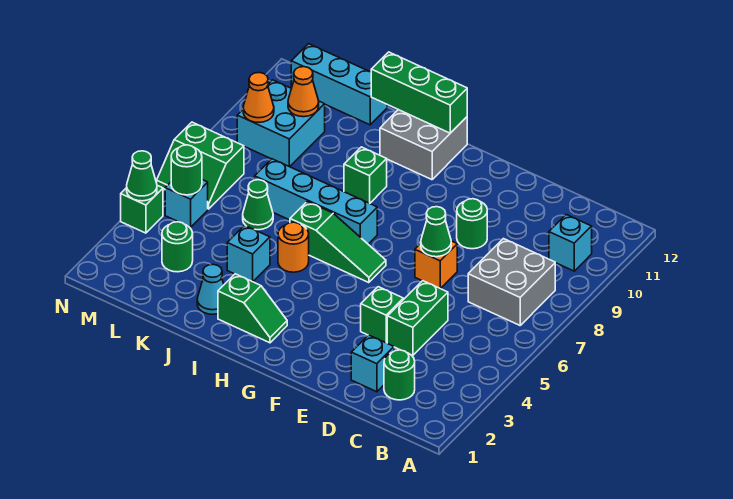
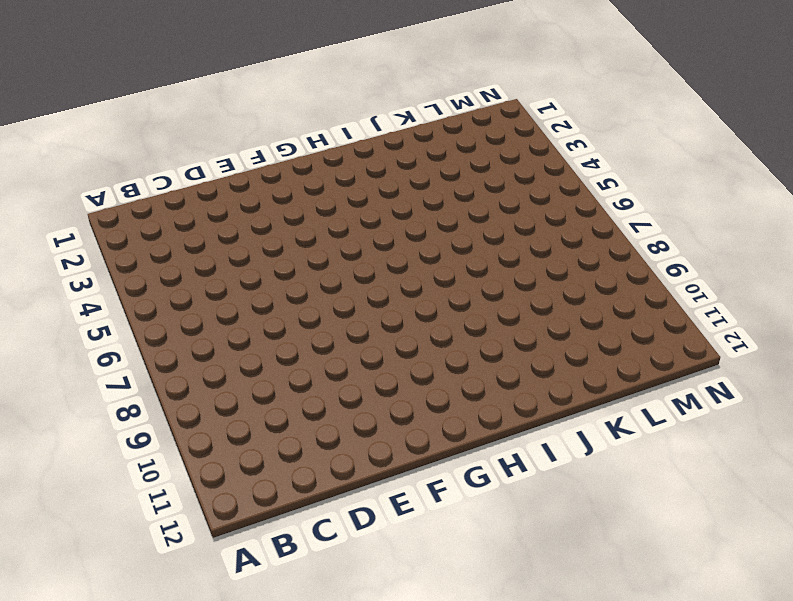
none -> grey brick B7:C8 level 1
none -> cyan brick B10 level 1
none -> green round brick C2 level 1

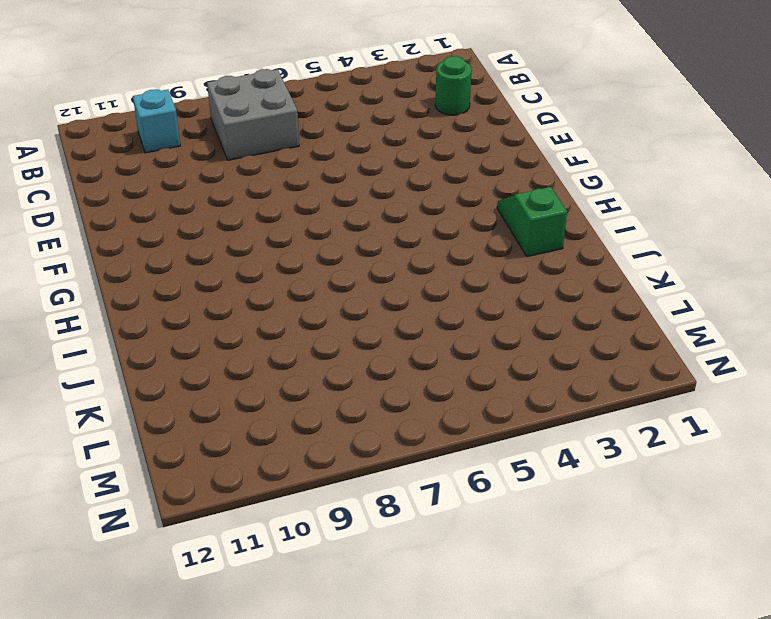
none -> cyan brick D2 level 1
none -> green brick D4:D5 level 1
none -> green brick E4 level 1

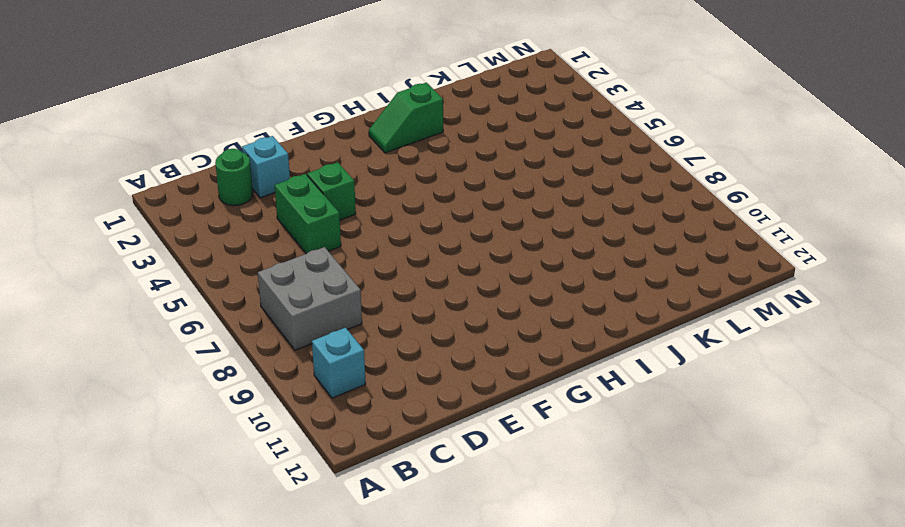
none -> orange brick E7 level 1
none -> green round brick E9 level 1
none -> green slope G6:I6 level 1 top I

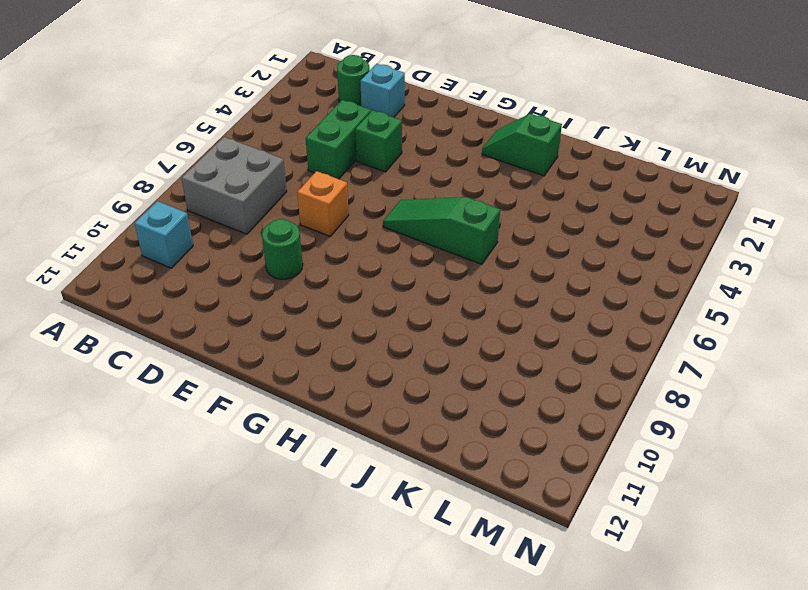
none -> cyan brick H7:K7 level 1
none -> grey brick H11:I12 level 1
none -> orange round brick I5 level 1

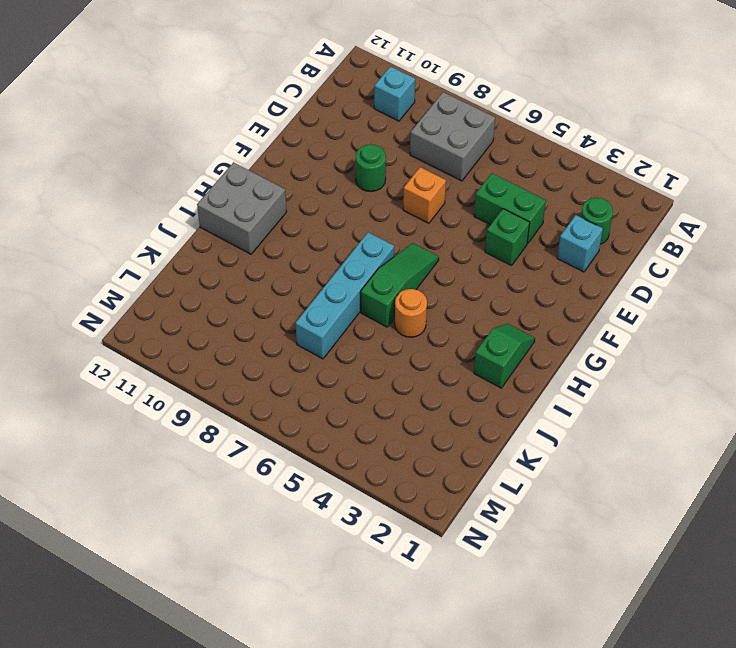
none -> green brick I9 level 1
none -> cyan cone J2 level 1
none -> cyan brick J4 level 1

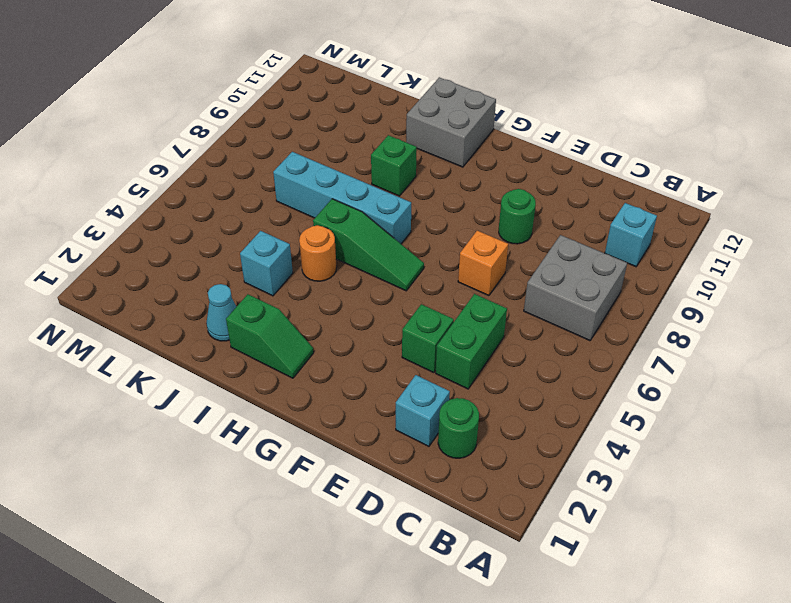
none -> green cone K6 level 1
none -> cyan brick K12:M12 level 1
none -> green round brick L3 level 1

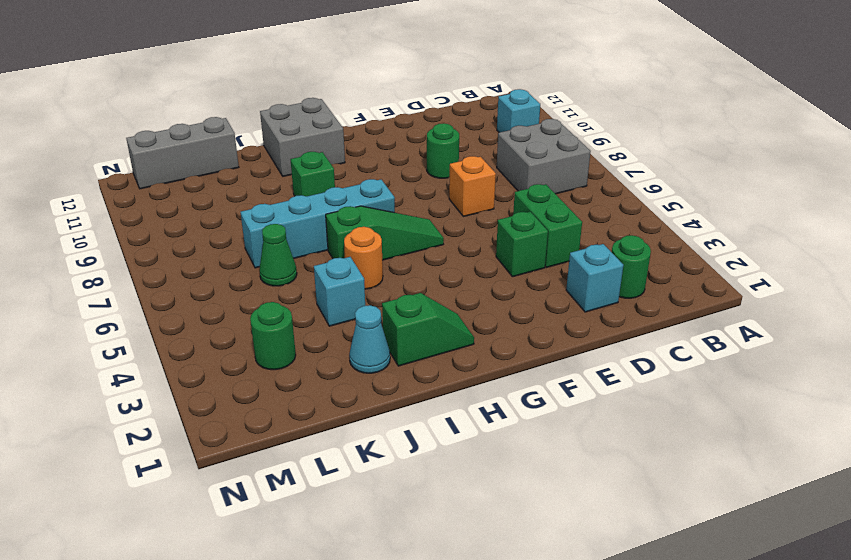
grey brick K12:M12 level 1 -> cyan brick K12:M12 level 1
none -> cyan brick L9:M10 level 1
none -> cyan brick M5 level 1
none -> green slope M6:N7 level 1 top 7

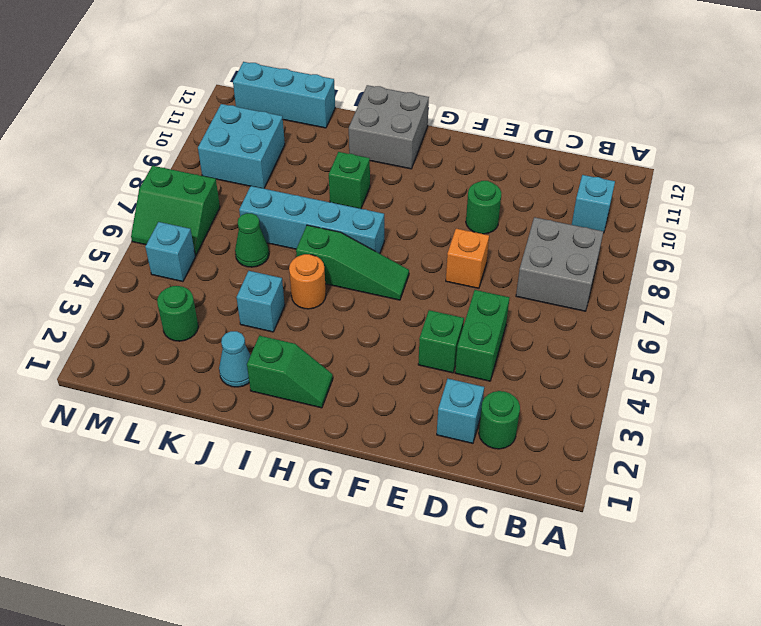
none -> green brick N4 level 1
none -> green cone E7 level 2
none -> green brick H12:J12 level 2

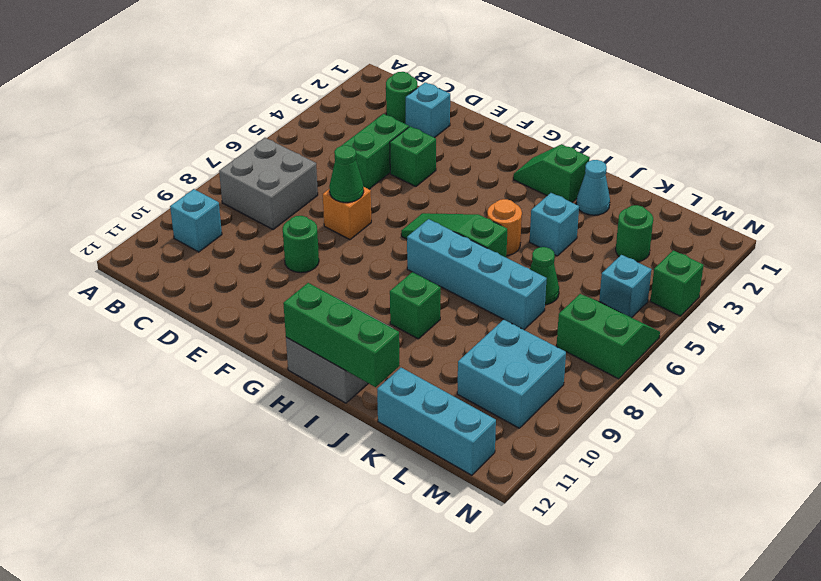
none -> orange cone L10 level 2
none -> green round brick M5 level 2
none -> orange cone M9 level 2

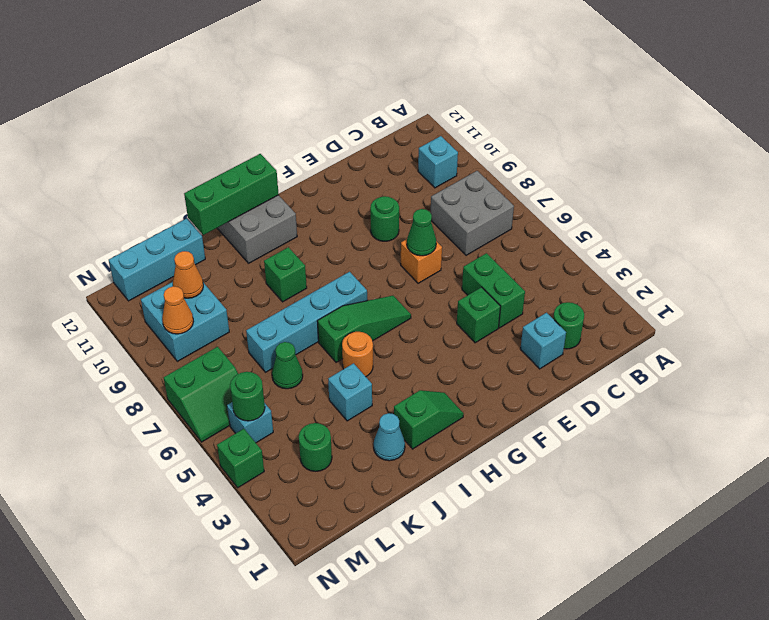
none -> green cone N4 level 2

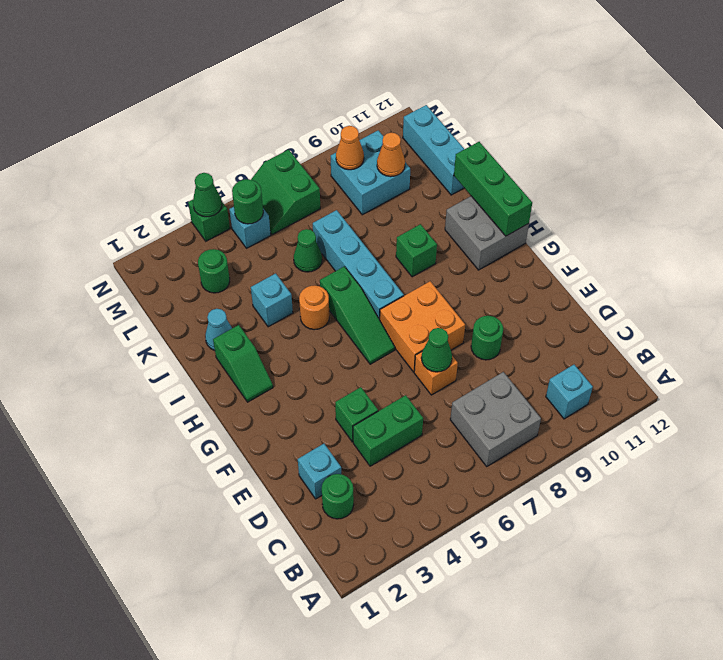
orange brick F7:G8 level 1 -> none

